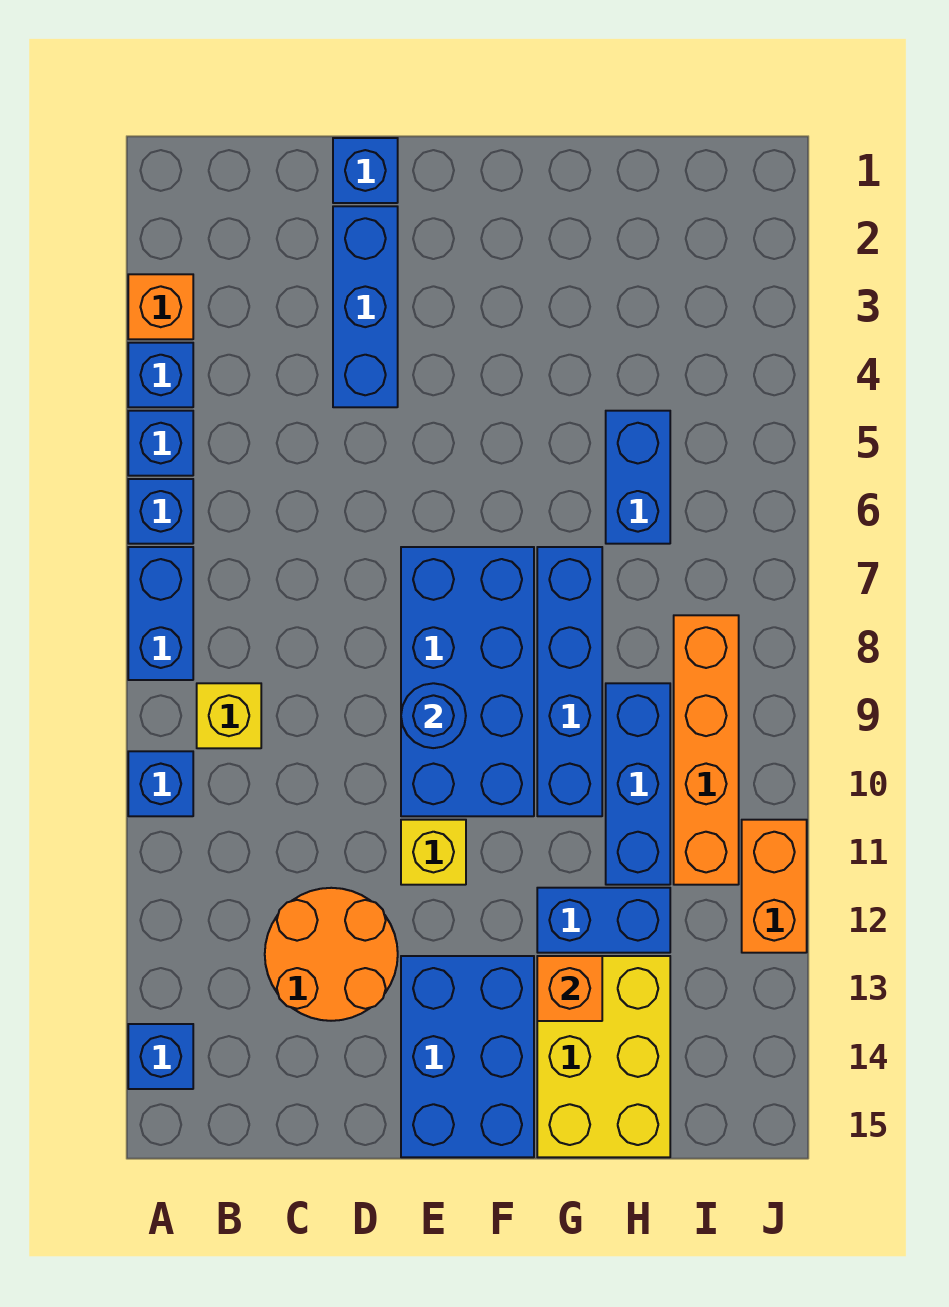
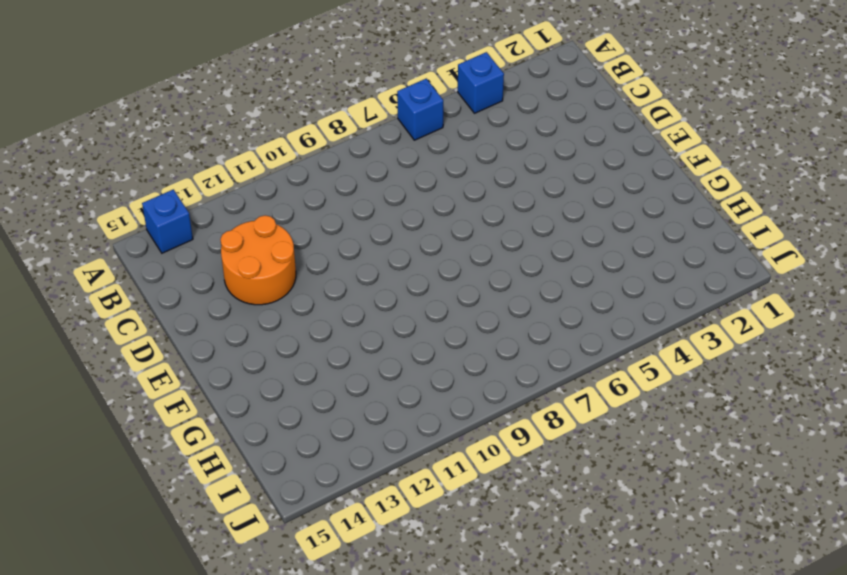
none -> orange brick A3 level 1
none -> blue brick A5 level 1
none -> blue brick A7:A8 level 1

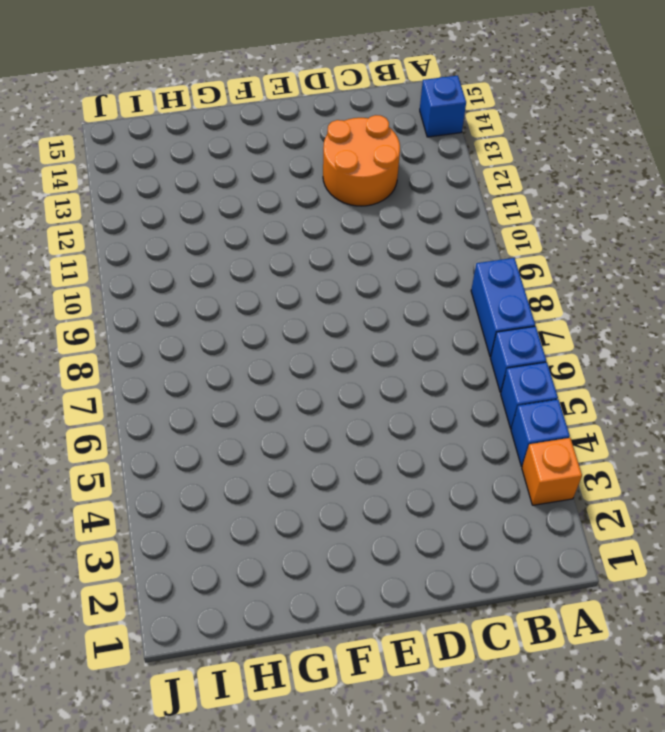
none -> blue brick A10 level 1
none -> yellow brick B9 level 1
none -> blue brick D1 level 1

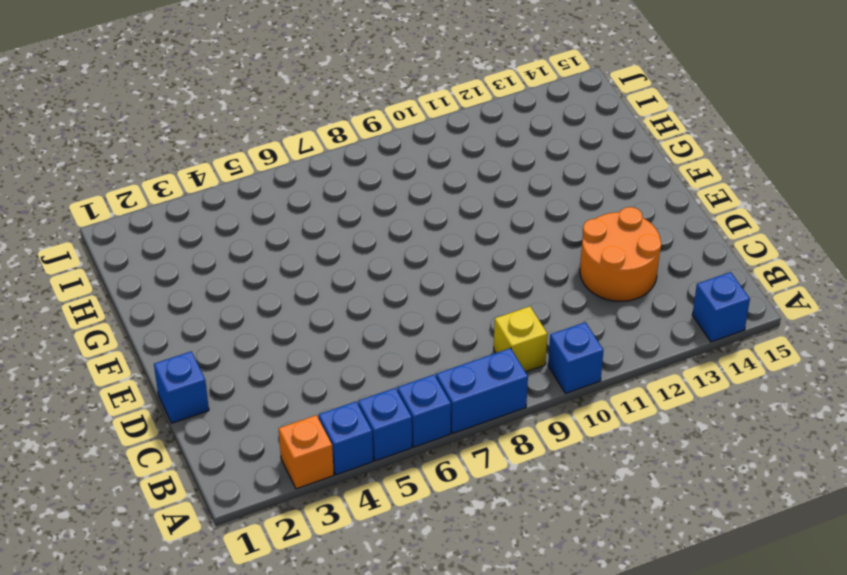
none -> blue brick D2:D4 level 1
none -> blue brick E7:F10 level 1
none -> yellow brick E11 level 1

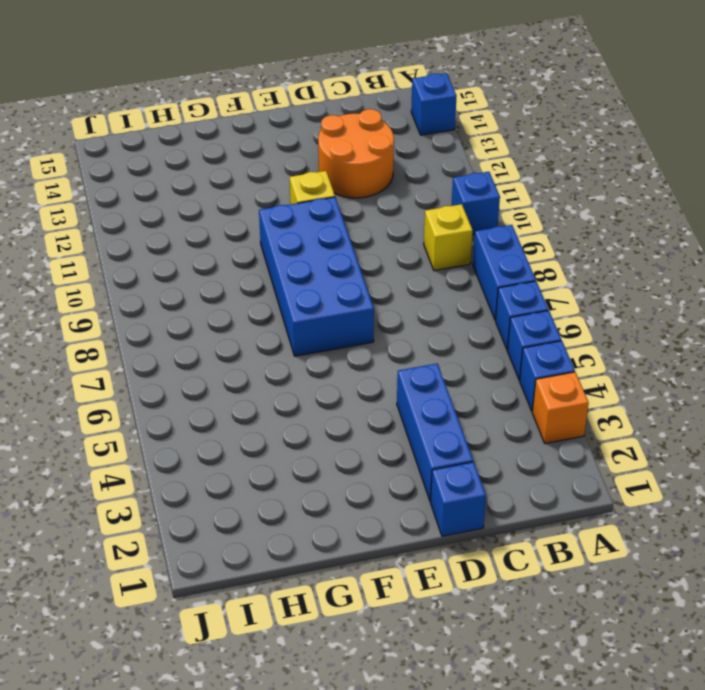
none -> blue brick E13:F15 level 1
none -> blue brick G7:G10 level 1
none -> blue brick G12:H12 level 1

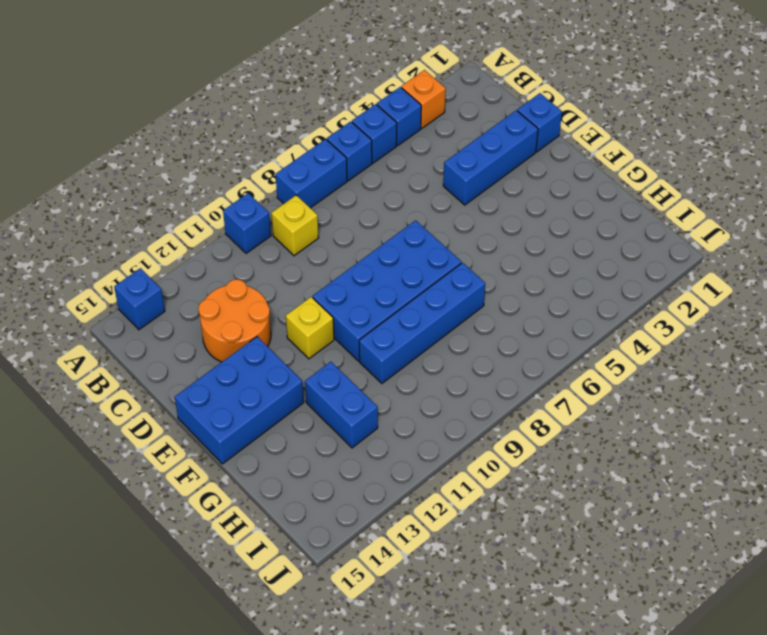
none -> yellow brick G13:H15 level 1
none -> blue brick H5:H6 level 1
none -> blue brick H9:H11 level 1

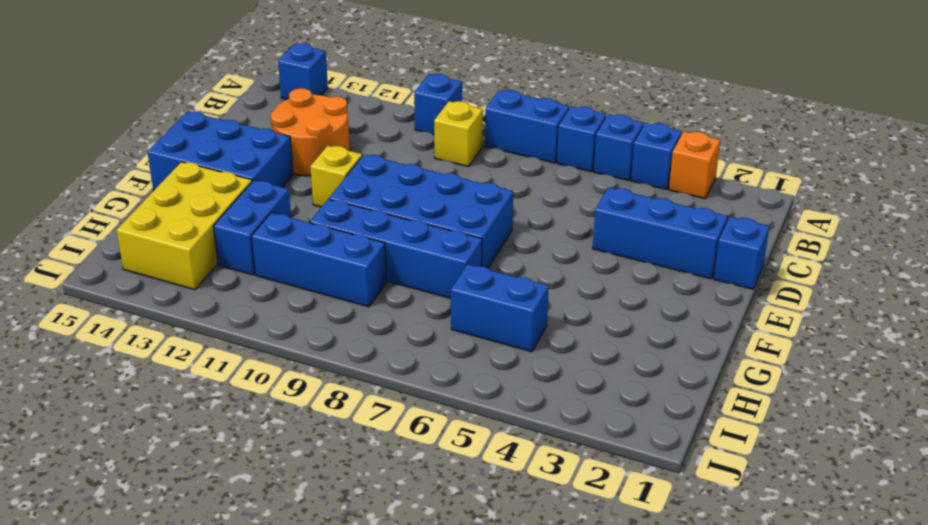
yellow brick G13:I14 level 1 -> yellow brick G13:H15 level 1
none -> orange brick I8:I11 level 1
none -> orange brick J11:J12 level 1
none -> blue round brick E9 level 2

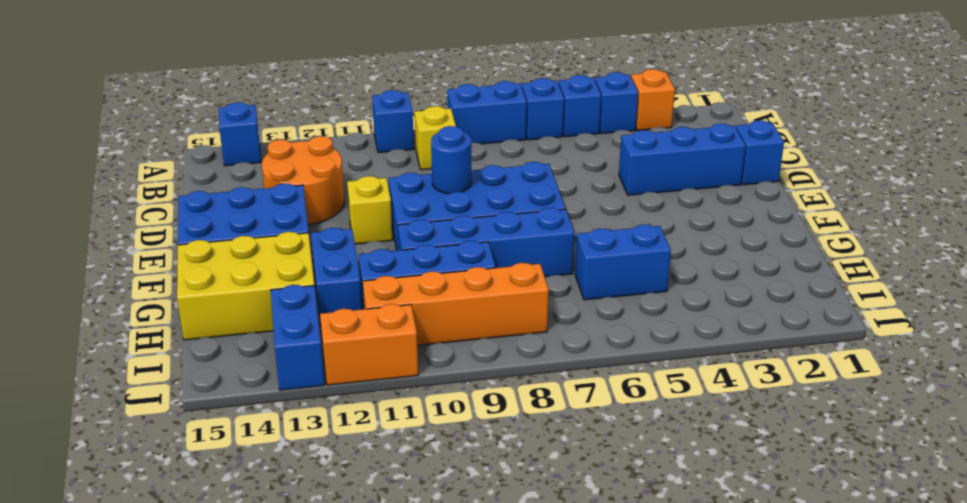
blue brick I13:J13 level 1 -> none
none -> orange brick G13 level 2

